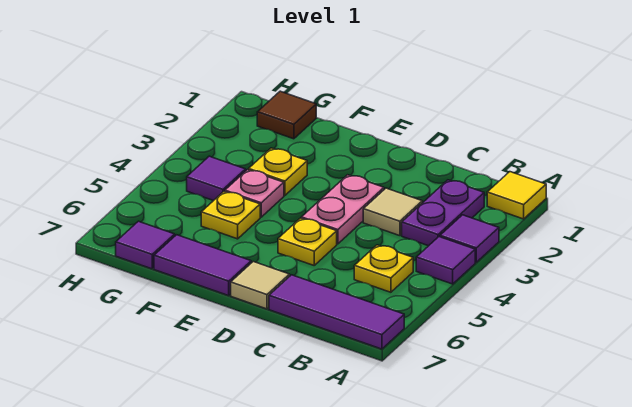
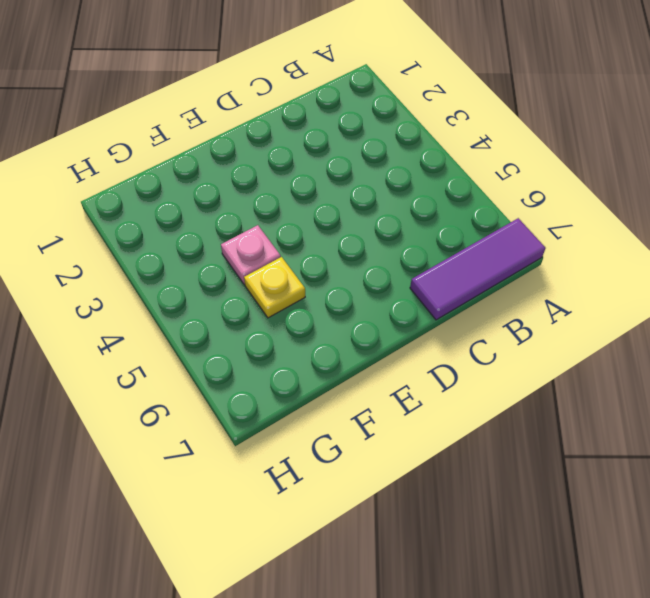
none -> yellow tile A1 level 1
none -> purple tile A3 level 1
none -> purple tile A4 level 1

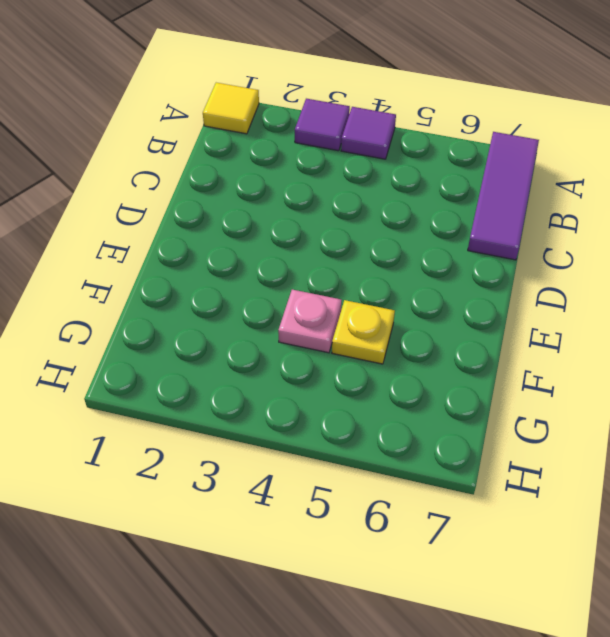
none -> purple plate B2:B3 level 1
none -> yellow plate B5 level 1
none -> tan tile C3 level 1

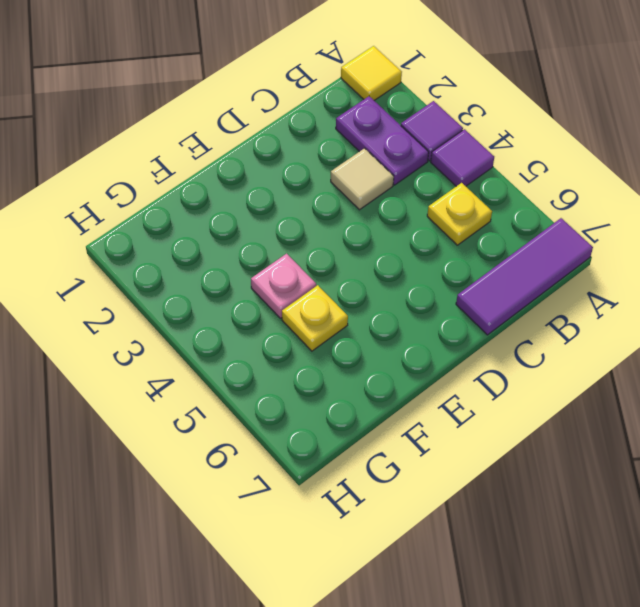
none -> pink plate D3:D4 level 1
none -> yellow plate D5 level 1
none -> tan tile D7 level 1

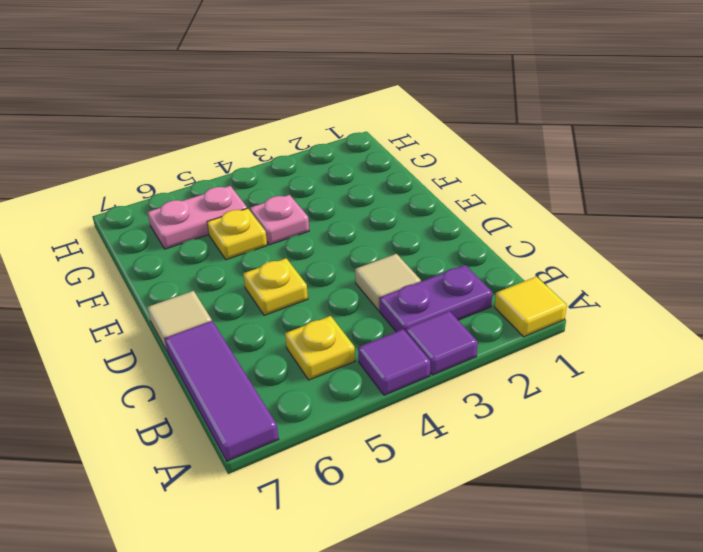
pink plate G5:G6 level 1 -> pink plate D3:D4 level 1
none -> purple tile E7:F7 level 1
none -> yellow plate F3 level 1
none -> brown tile G1 level 1

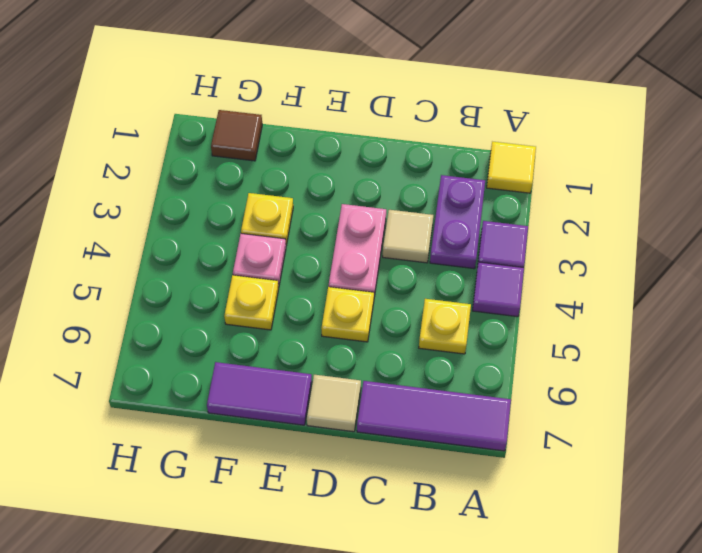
none -> purple tile G4 level 1
none -> purple tile G7 level 1

